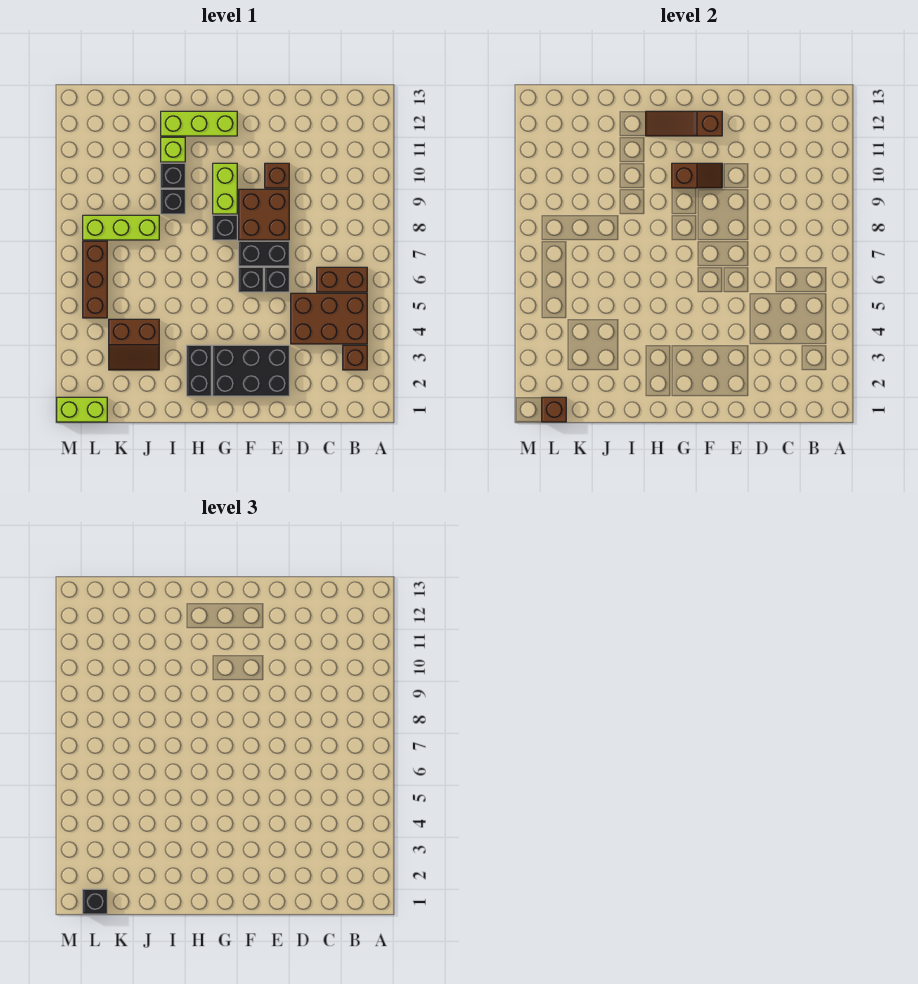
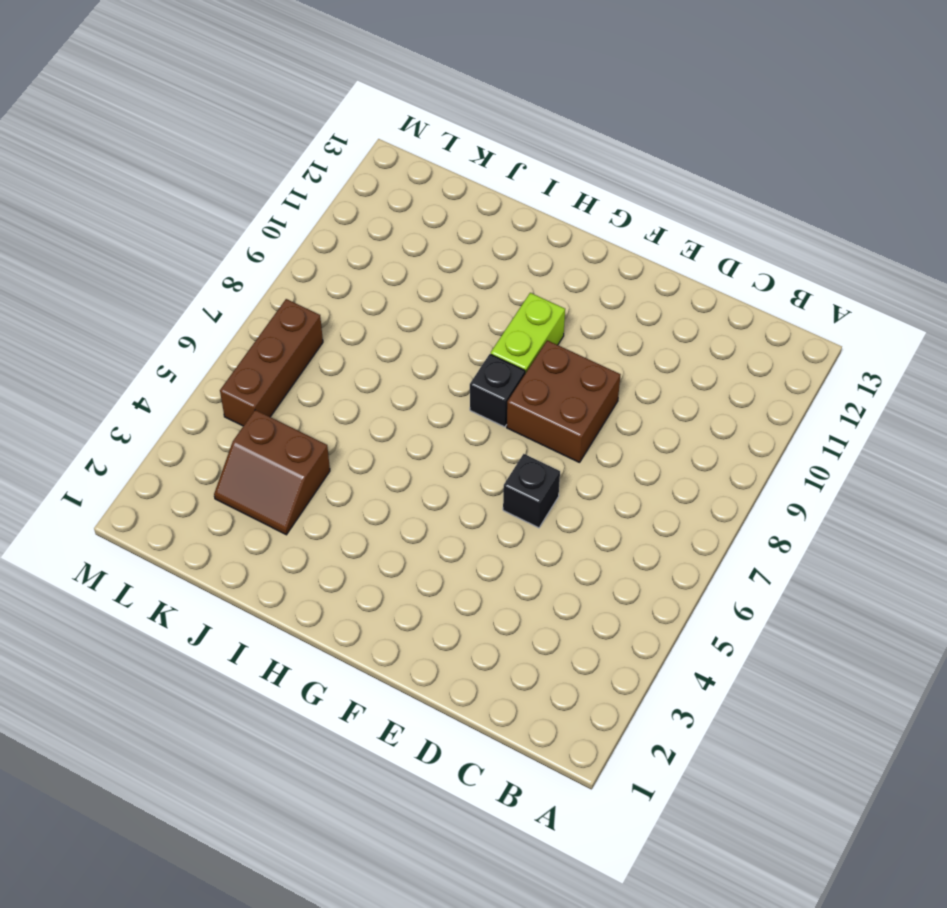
none -> brown brick B3 level 1
none -> brown brick B4:D5 level 1
none -> brown brick B6:C6 level 1

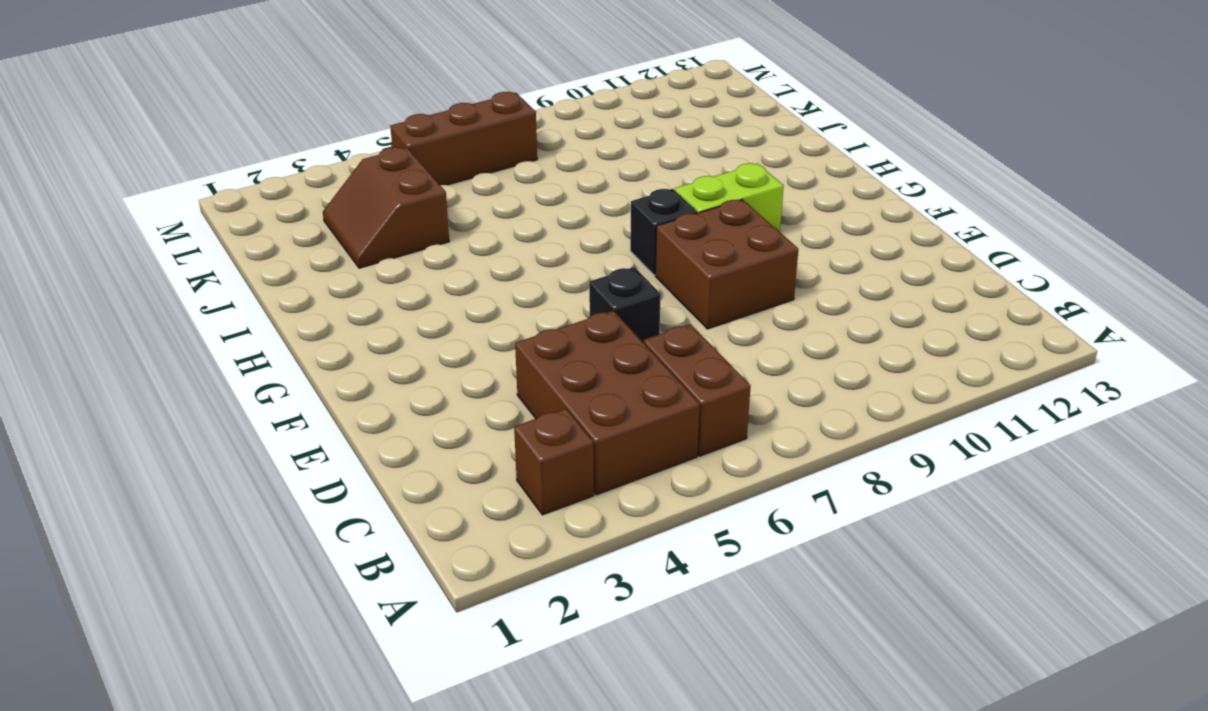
none -> black brick E2:G3 level 1
none -> black brick E7:F7 level 1
none -> brown brick E10 level 1

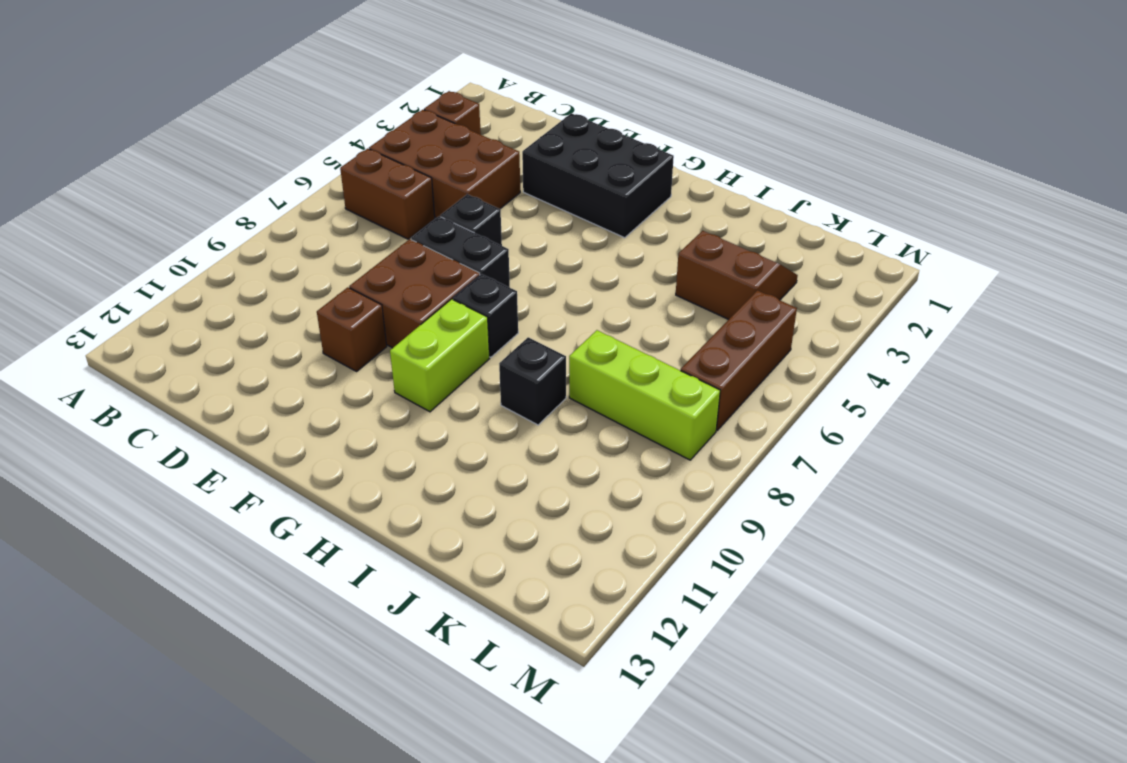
none -> black brick F6 level 1
none -> lime brick G12:I12 level 1
none -> black brick H2:H3 level 1

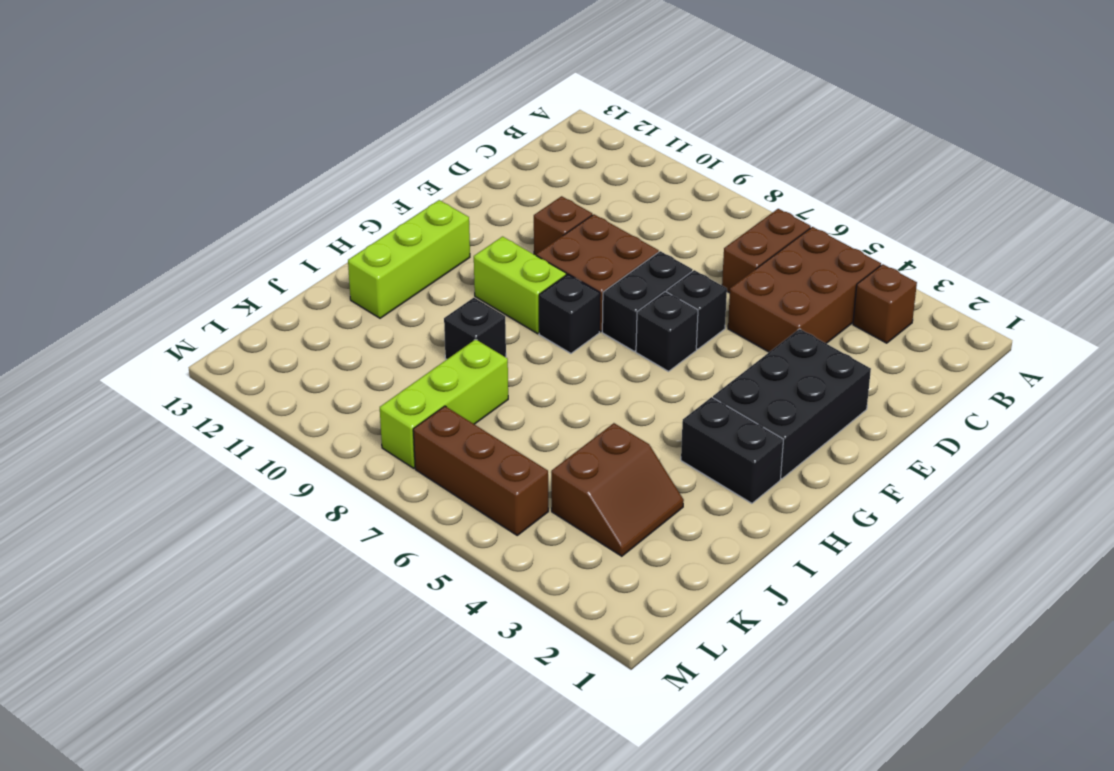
none -> black brick I10 level 1
none -> lime brick I11 level 1
none -> lime brick L1:M1 level 1

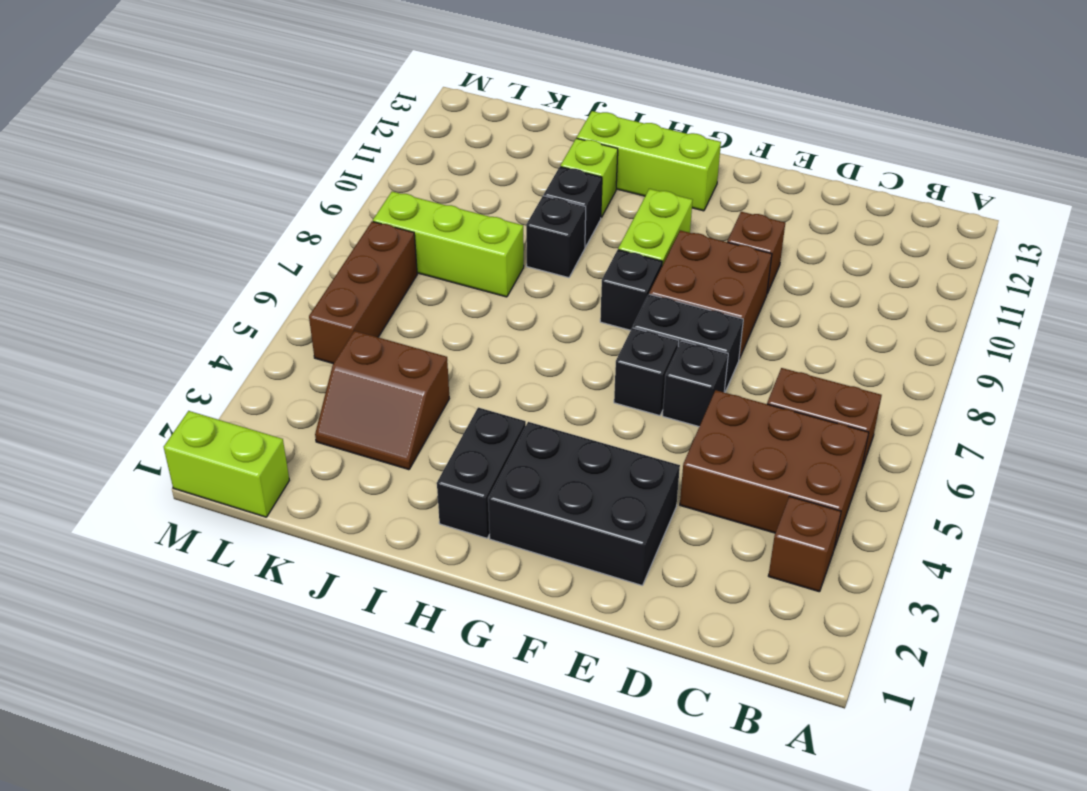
none -> brown slope F10:G10 level 2 top G
none -> brown slope F12:H12 level 2 top F
none -> brown brick L1 level 2

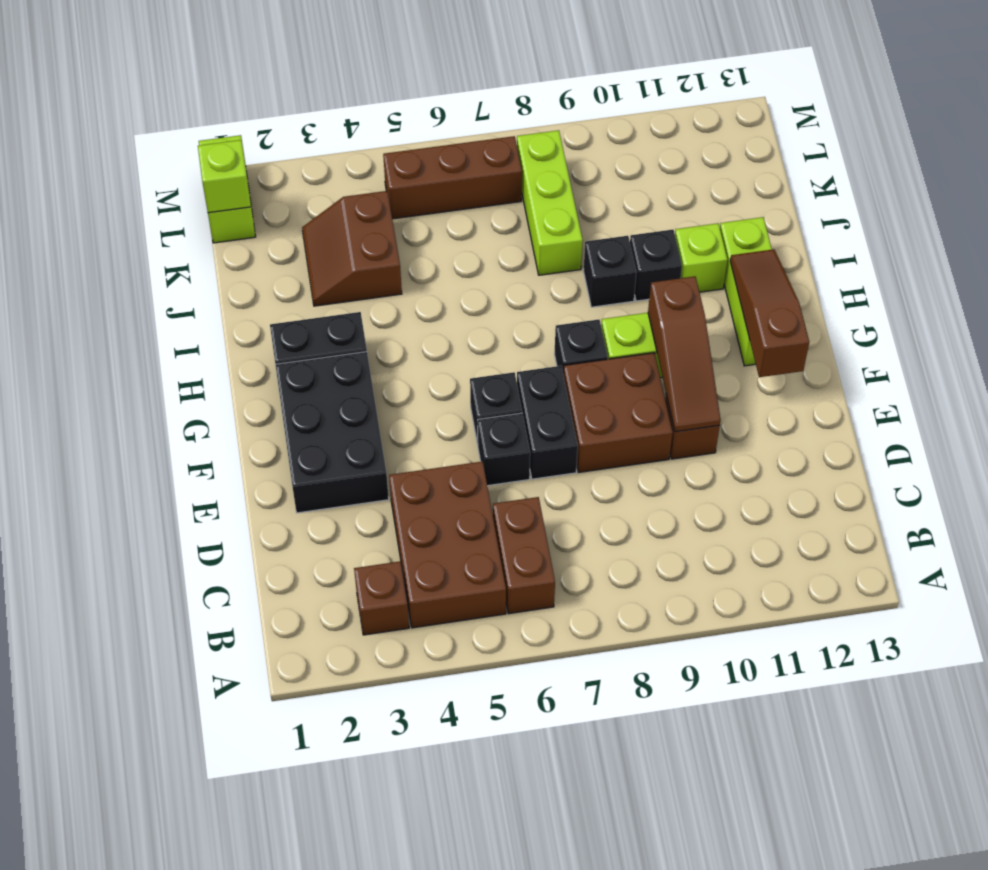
brown slope E10:G10 level 2 top G -> brown slope F10:G10 level 2 top G
lime brick L1 level 2 -> brown brick L1 level 2
none -> black brick L1 level 3

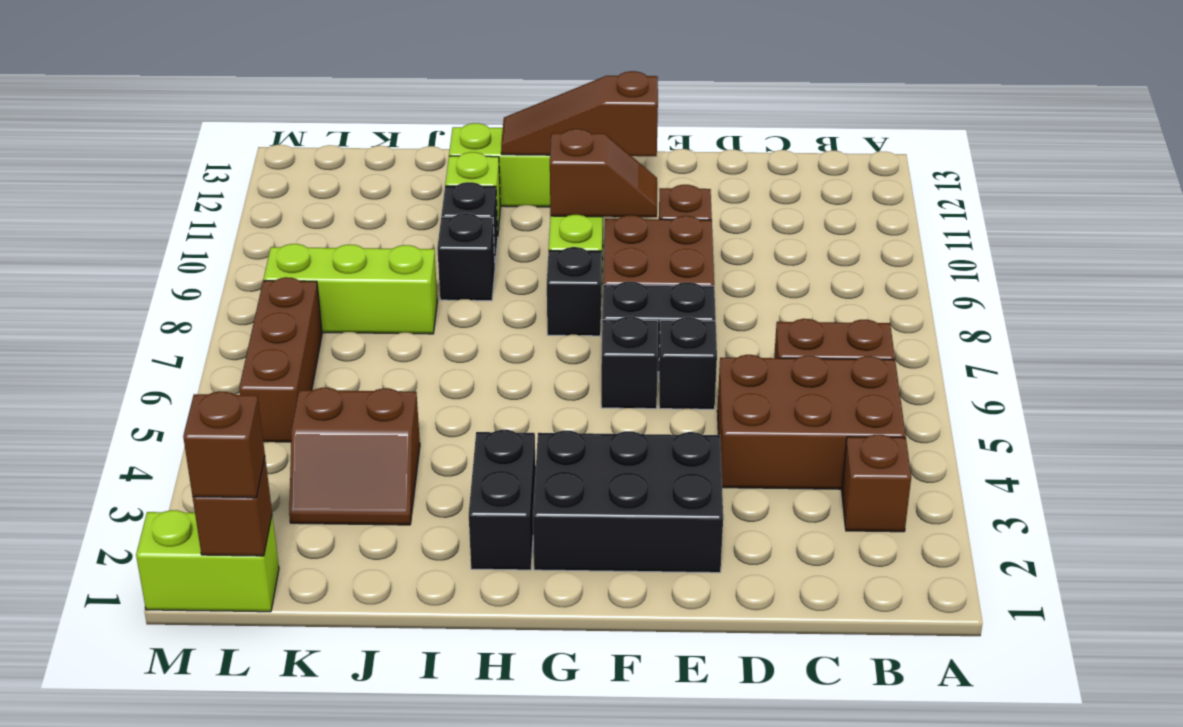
brown brick L1 level 3 -> black brick L1 level 3

